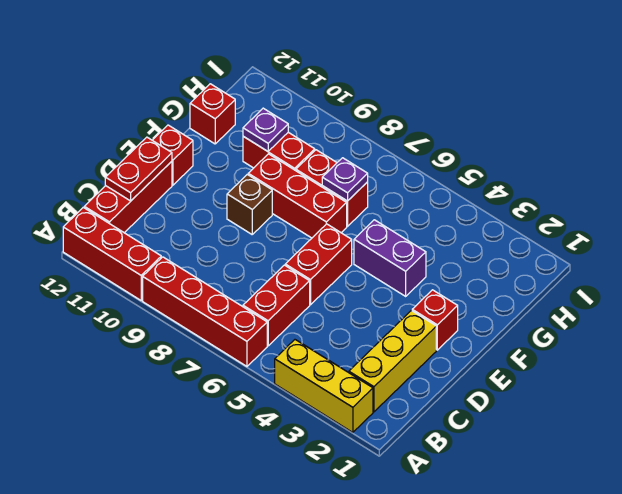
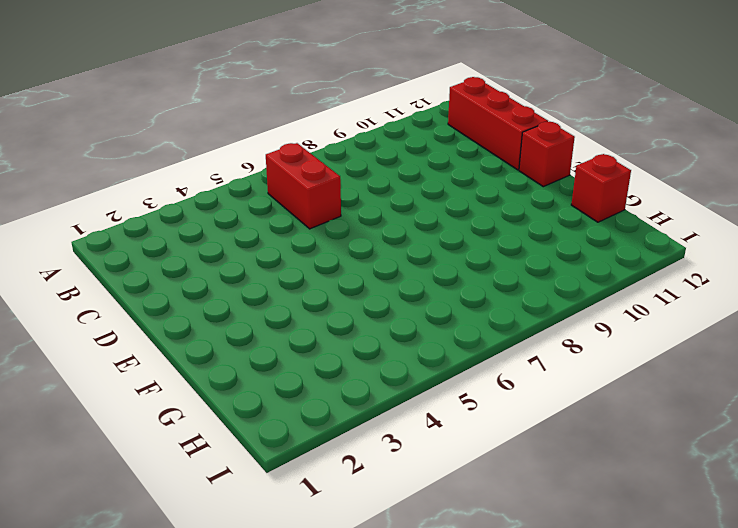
none -> yellow brick A2:A4 level 1
none -> red brick A6:A9 level 1
none -> red brick A10:A12 level 1

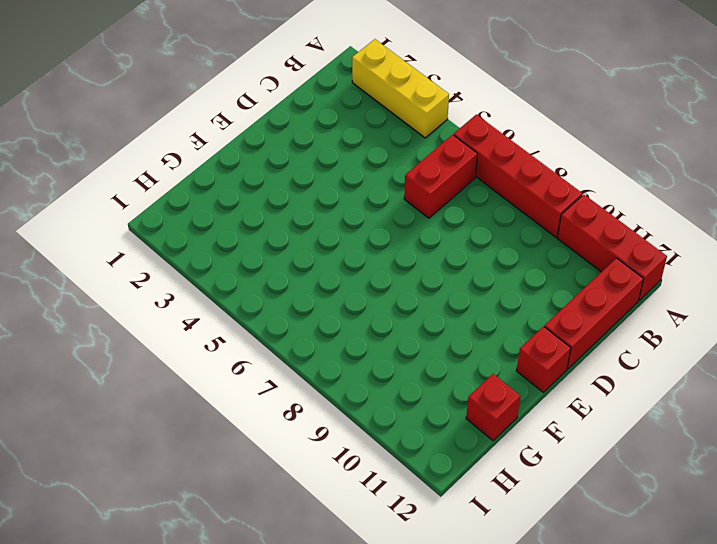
none -> yellow brick B2:D2 level 1
none -> red brick D6:E6 level 1
none -> red brick E2 level 1

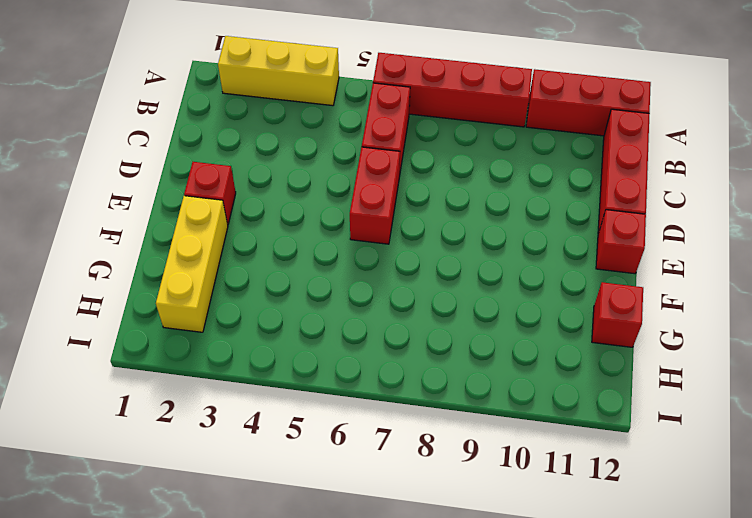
yellow brick F2:H2 level 1 -> yellow brick B2:D2 level 1
none -> brown brick E9 level 1
none -> purple brick F4:F5 level 1
none -> red brick F7:F9 level 1

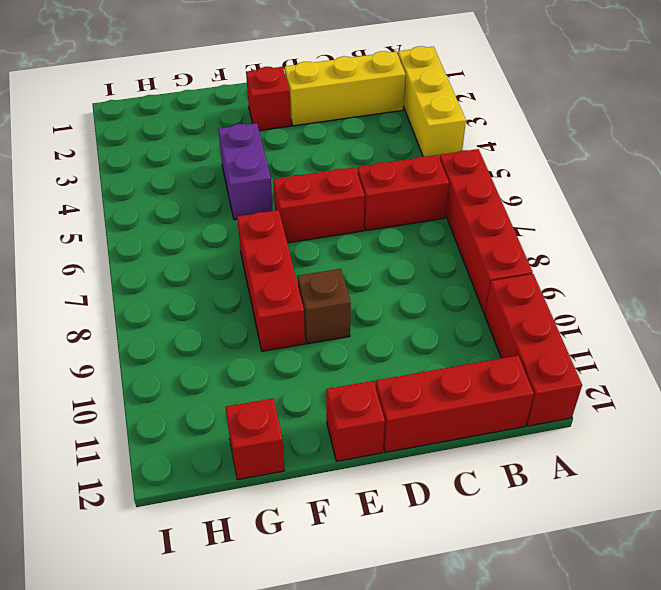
none -> red brick G7:G8 level 1
none -> red brick G9:G10 level 1
none -> red plate C12:D12 level 2

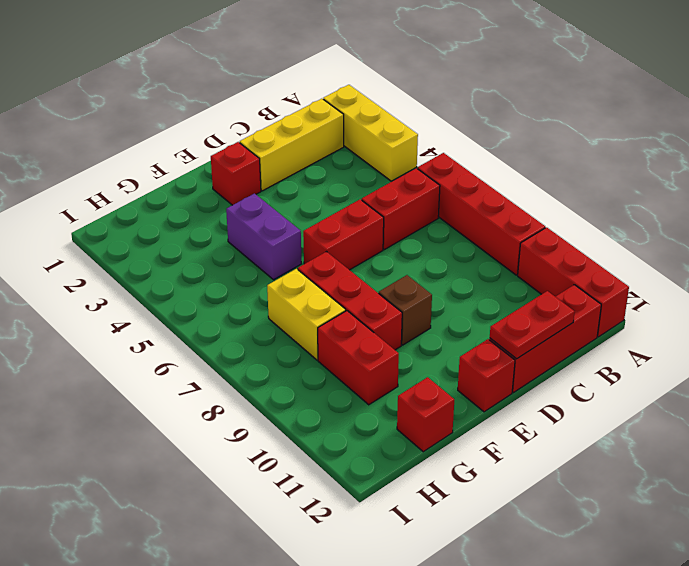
yellow brick G7:G8 level 1 -> red brick G7:G8 level 1
none -> purple plate G7 level 2
none -> purple plate G10 level 2

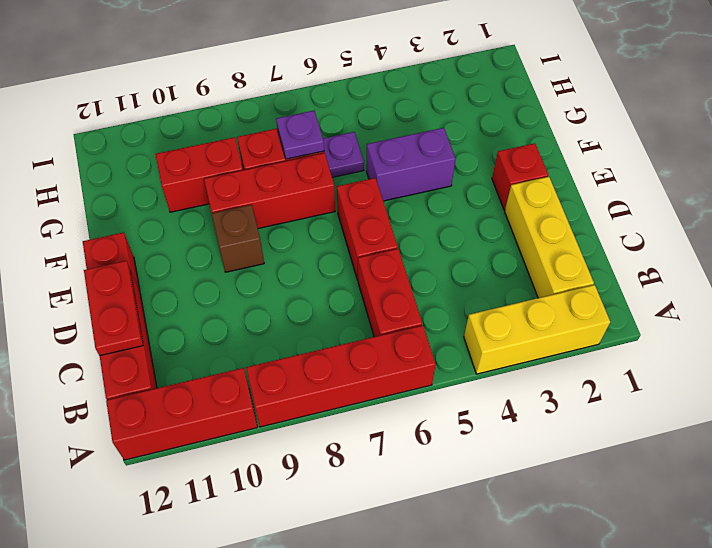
purple plate G6 level 1 -> purple plate G10 level 2
none -> red brick G12 level 1

